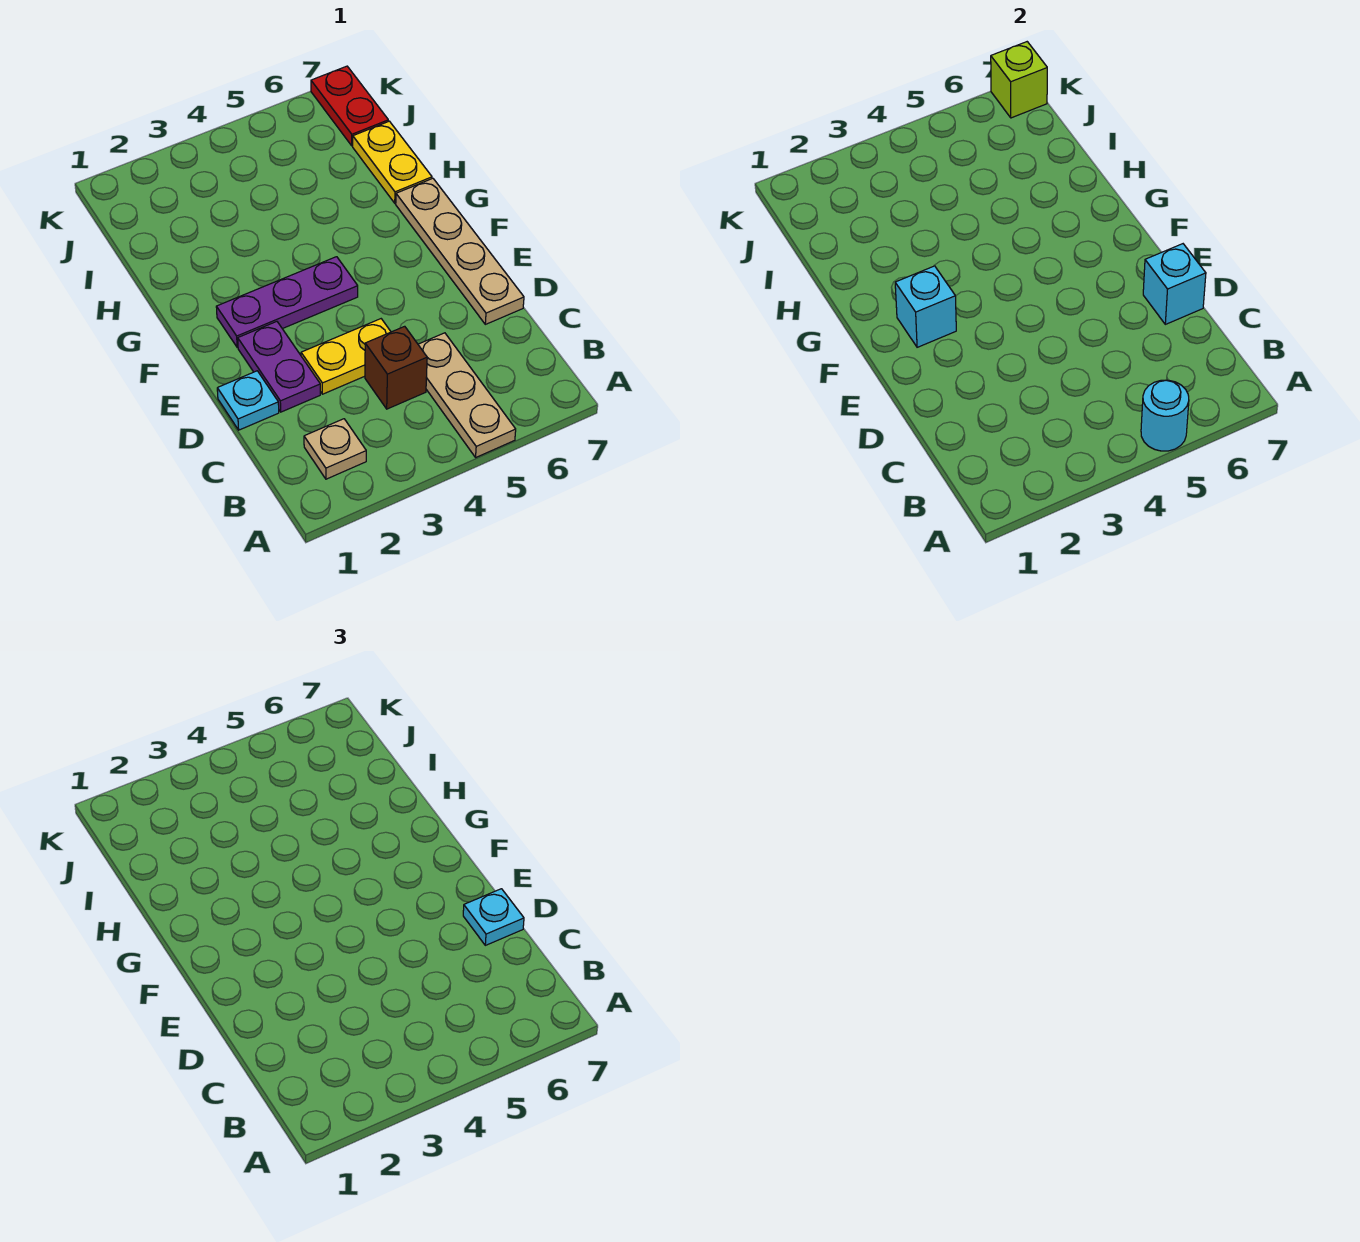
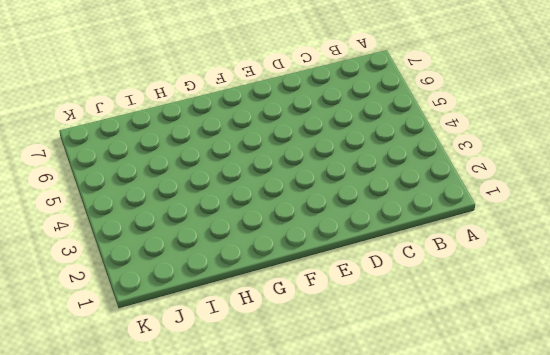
none -> tan plate A5:C5 level 1
none -> tan plate B2 level 1
none -> brown brick C4 level 1

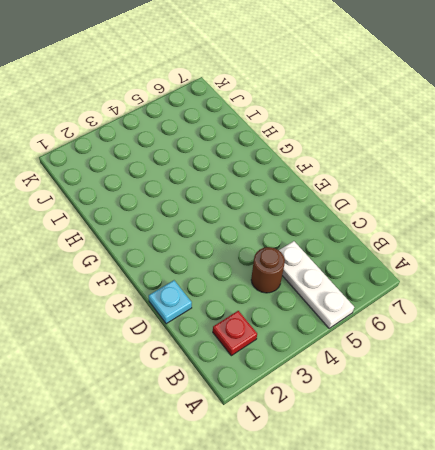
white plate A5:C5 level 1 -> tan plate A5:C5 level 1
red plate B2 level 1 -> tan plate B2 level 1
brown round brick C4 level 1 -> brown brick C4 level 1
none -> purple plate D2:E2 level 1
none -> yellow plate D3:D4 level 1
none -> tan plate D7:G7 level 1

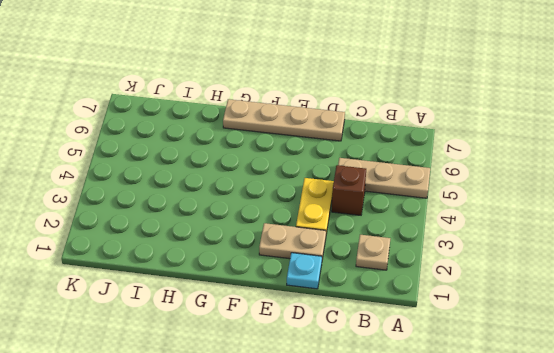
tan plate D2:E2 level 1 -> purple plate D2:E2 level 1
none -> purple plate F2:F4 level 1
none -> yellow plate H7:I7 level 1
none -> red plate J7:K7 level 1

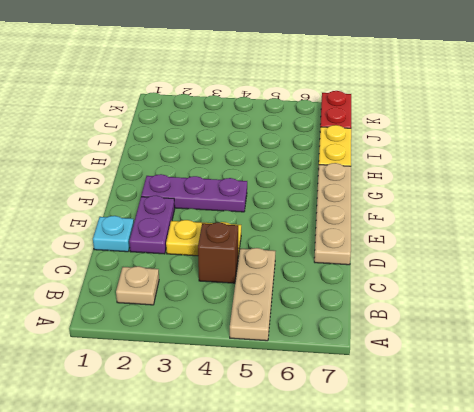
none -> cyan round brick A5 level 2
none -> cyan brick D7 level 2
none -> cyan brick F2 level 2

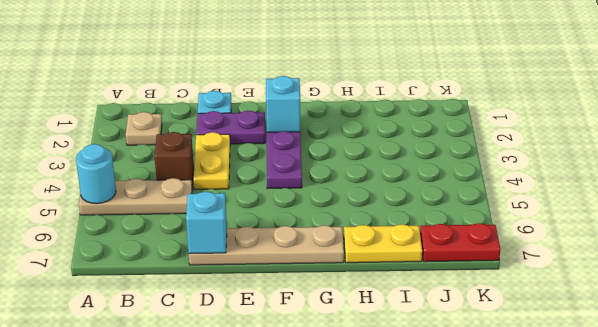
none -> lime brick K7 level 2
none -> cyan plate D7 level 3

